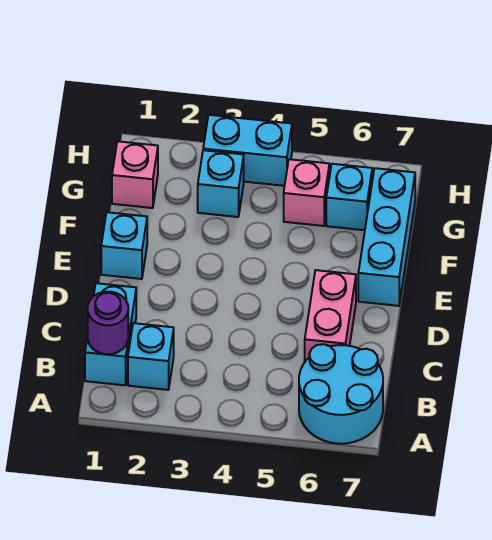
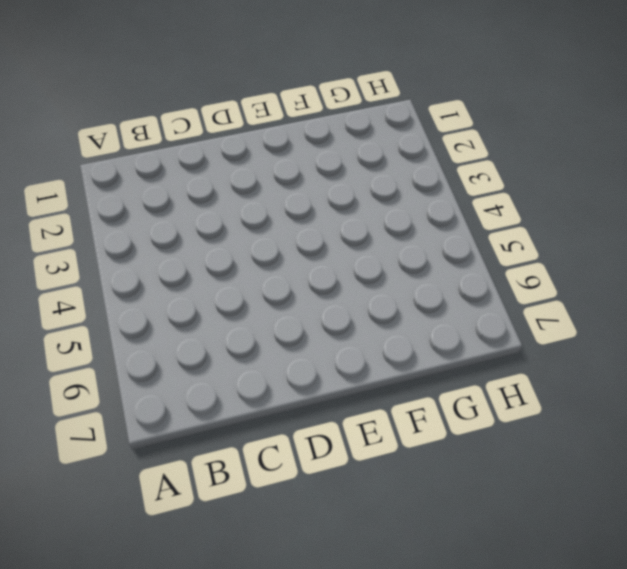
none -> cyan round brick A6:B7 level 1
none -> cyan brick B1:C1 level 1
none -> cyan brick B2 level 1

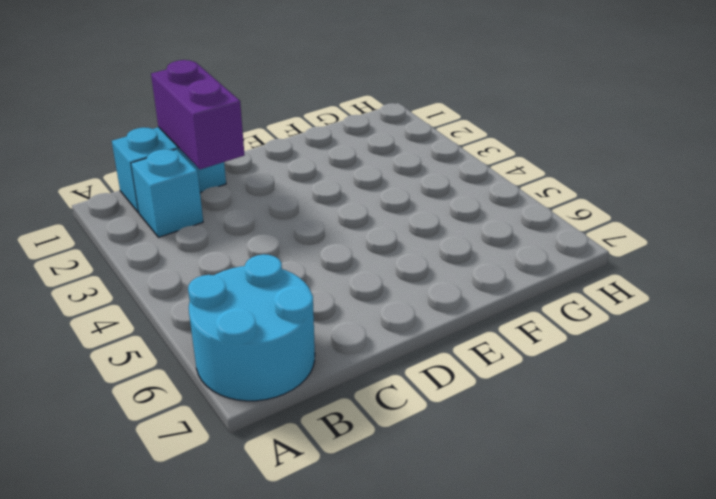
purple brick C1:C2 level 2 -> none
none -> pink brick C6:D6 level 1
none -> cyan brick E1 level 1
none -> cyan brick E7:G7 level 1

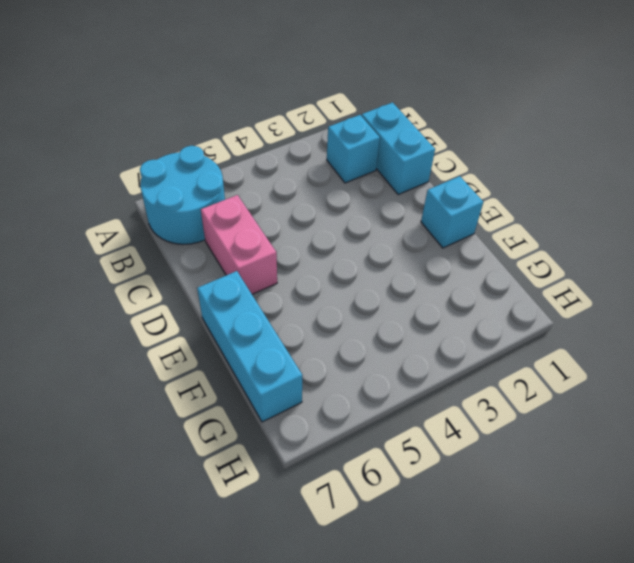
none -> pink brick G1 level 1
none -> cyan brick G3 level 1
none -> pink brick G5 level 1

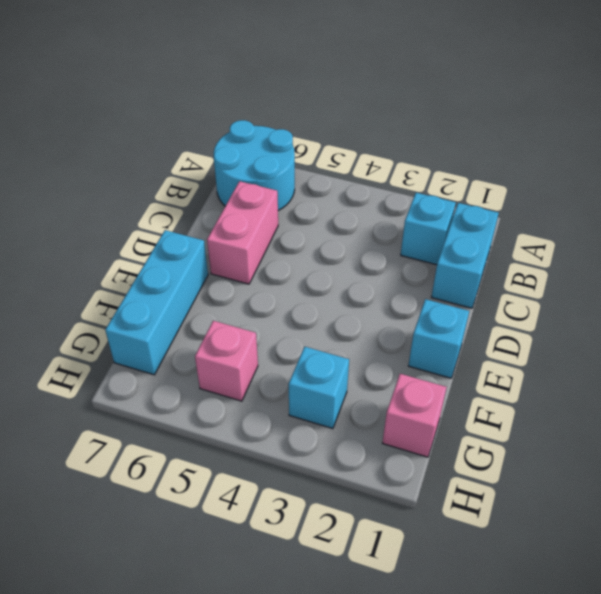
none -> cyan brick G6 level 1
none -> cyan brick H3:H4 level 1
none -> purple round brick B1 level 2

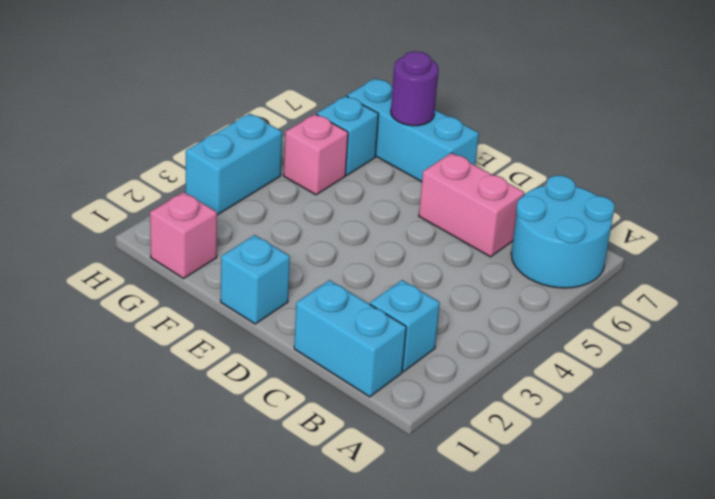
purple round brick F7 level 2 -> purple round brick B1 level 2
none -> cyan brick G3 level 1

